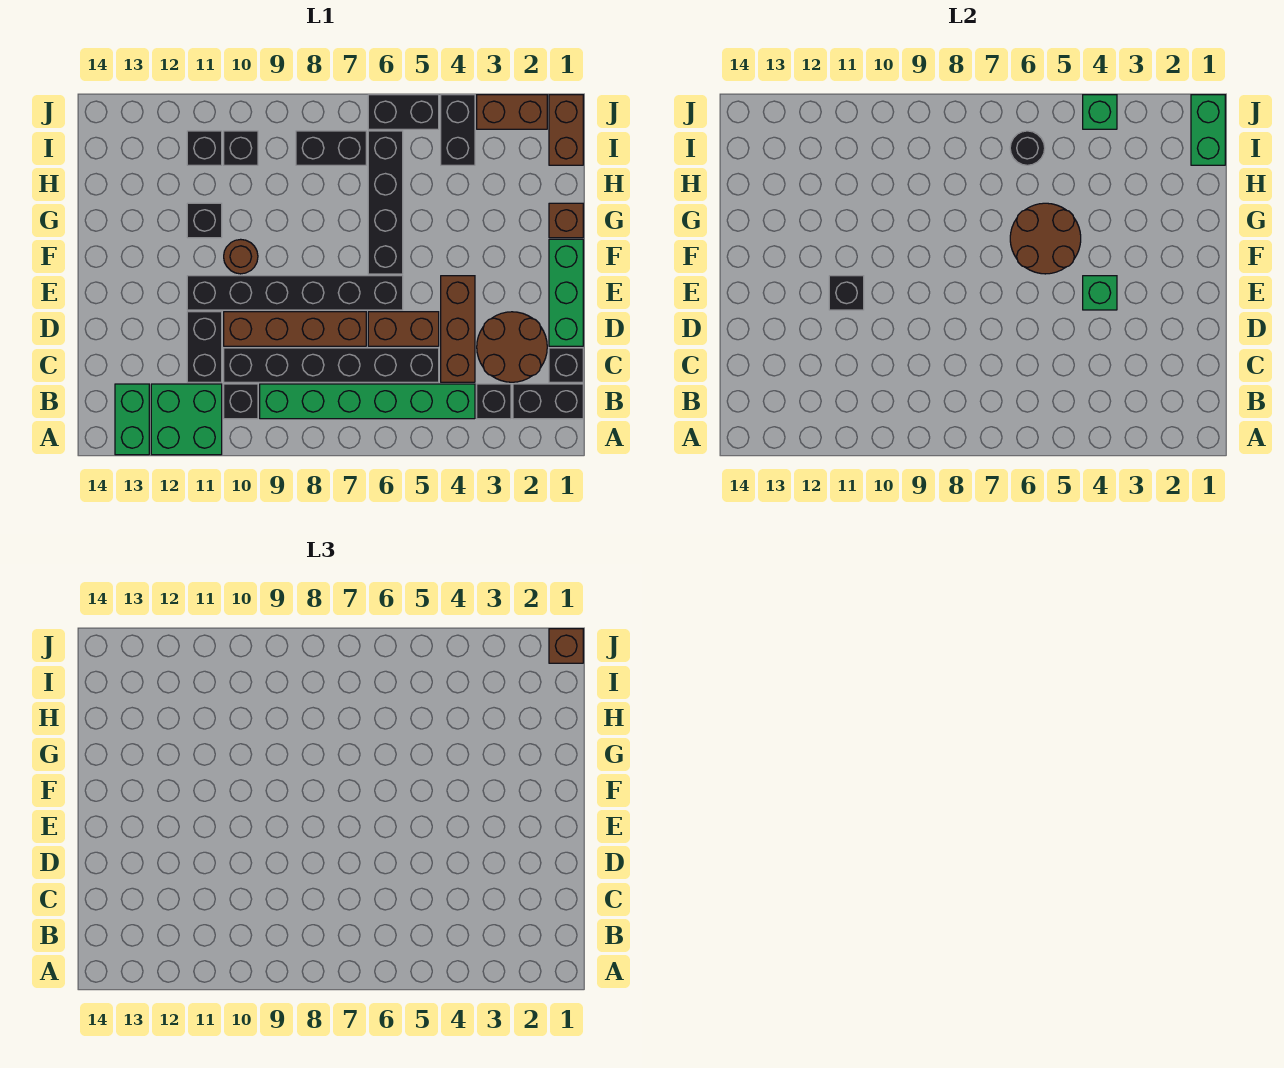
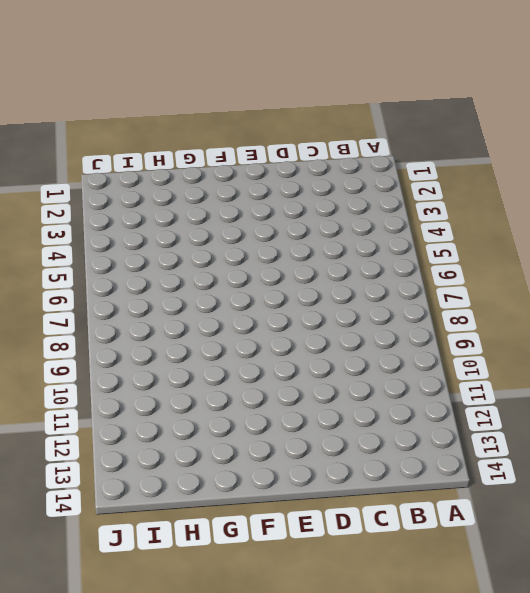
none -> green brick A11:B12 level 1
none -> green brick A13:B13 level 1
none -> black brick B1:B2 level 1
none -> black brick B3 level 1

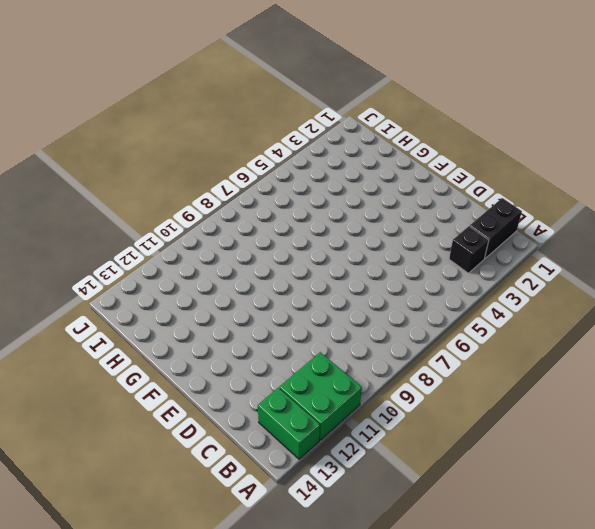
none -> green brick B4:B9 level 1
none -> black brick B10 level 1
none -> black brick C1 level 1
none -> brown round brick C2:D3 level 1

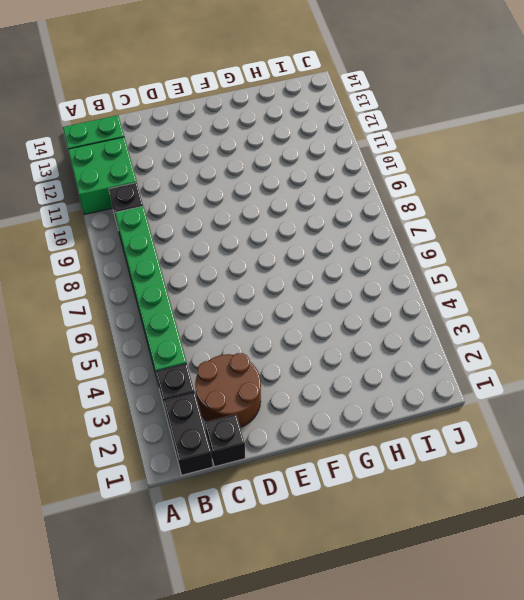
none -> brown brick C4:E4 level 1
none -> black brick C5:C10 level 1
none -> black brick C11:D11 level 1
none -> green brick D1:F1 level 1

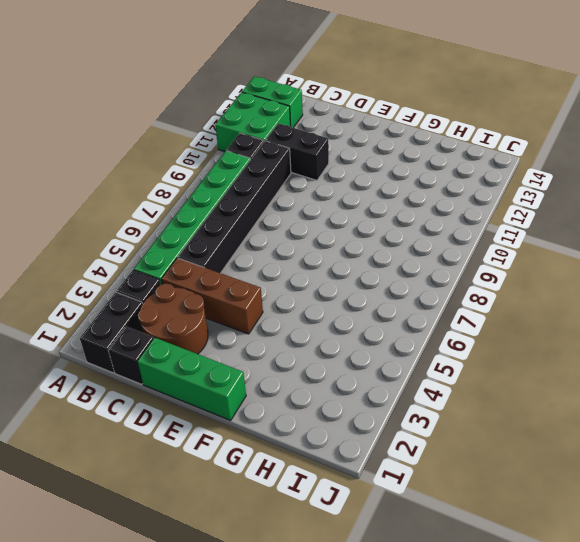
none -> brown brick D5:D6 level 1
none -> brown brick D7:D10 level 1
none -> black brick E6:E11 level 1
none -> black brick F6:I6 level 1

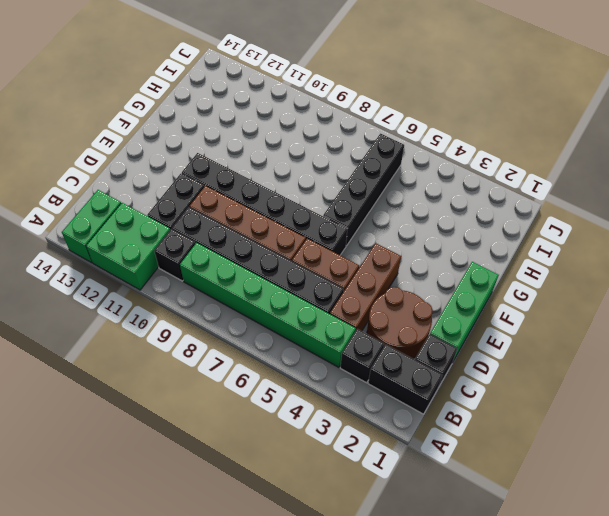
none -> brown round brick F10 level 1
none -> brown brick G1 level 1
none -> black brick G11 level 1
none -> brown brick I1:J1 level 1

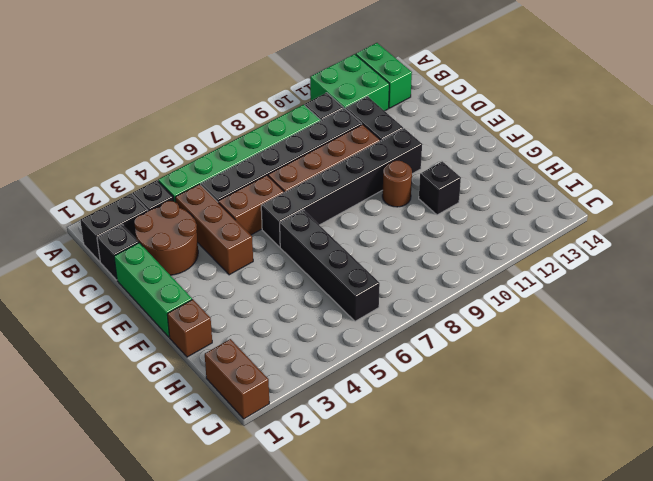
none -> black brick I4:J4 level 1
none -> black brick I7:I8 level 1
none -> black brick I10 level 1
none -> black brick I11 level 1

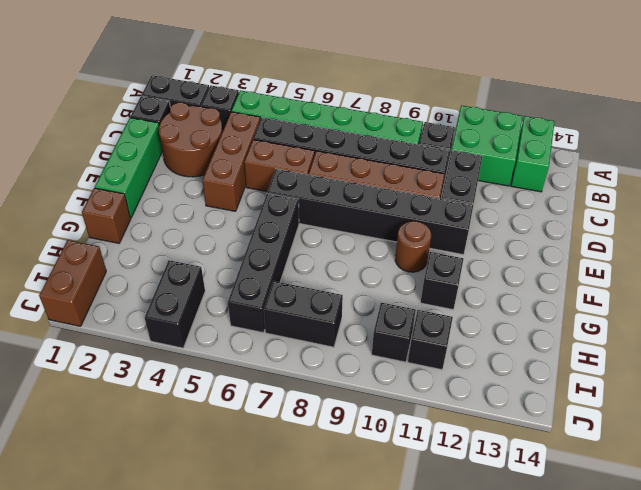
none -> brown brick J2:J3 level 1
none -> black brick J5:J6 level 1
none -> green brick E4 level 2
none -> black brick E11 level 2

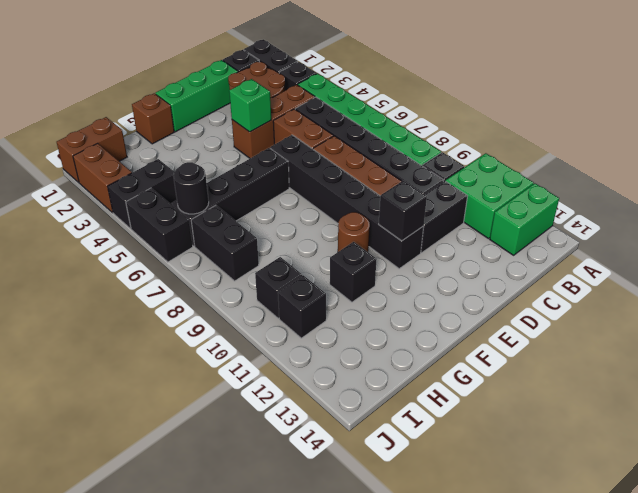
none -> brown round brick F5:G6 level 2
none -> green brick I1:J1 level 2
none -> green brick J4 level 2
none -> brown brick J1 level 3

